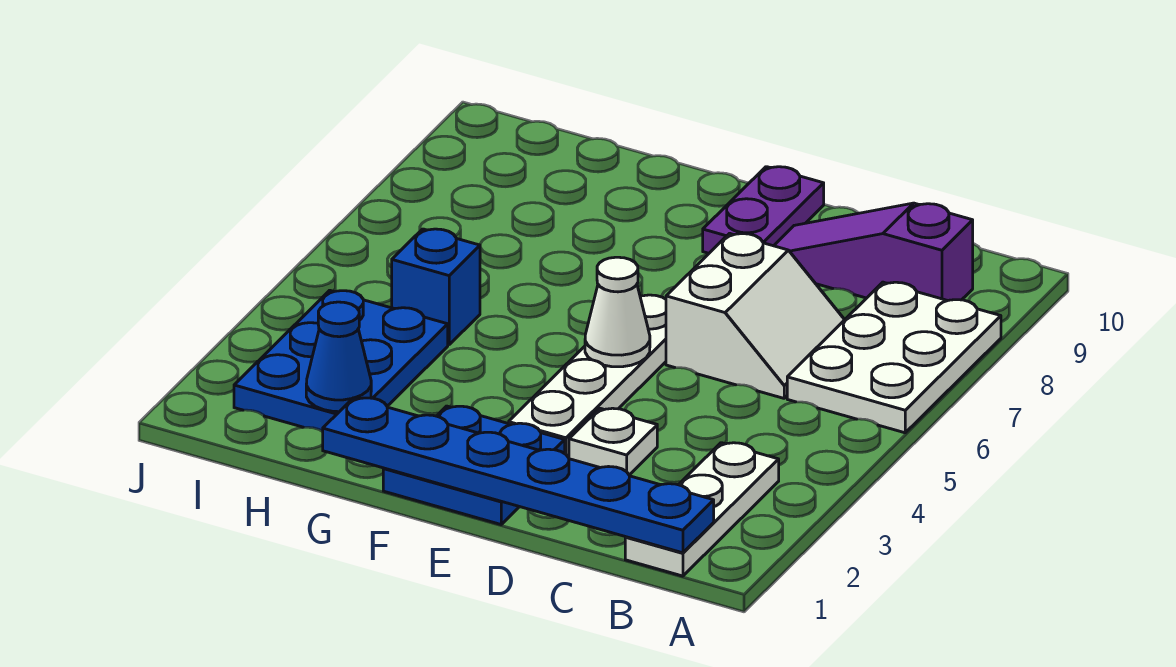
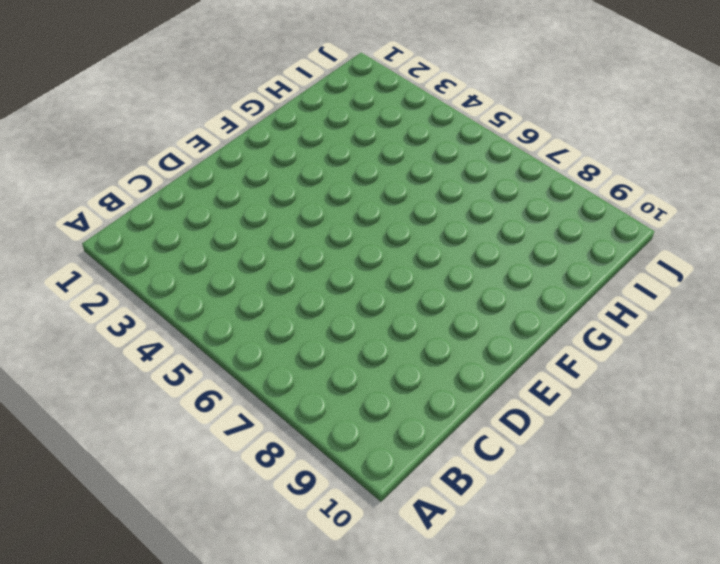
none -> white plate A6:B8 level 1
none -> white plate B1:B3 level 1
none -> purple slope B9:D9 level 1 top B

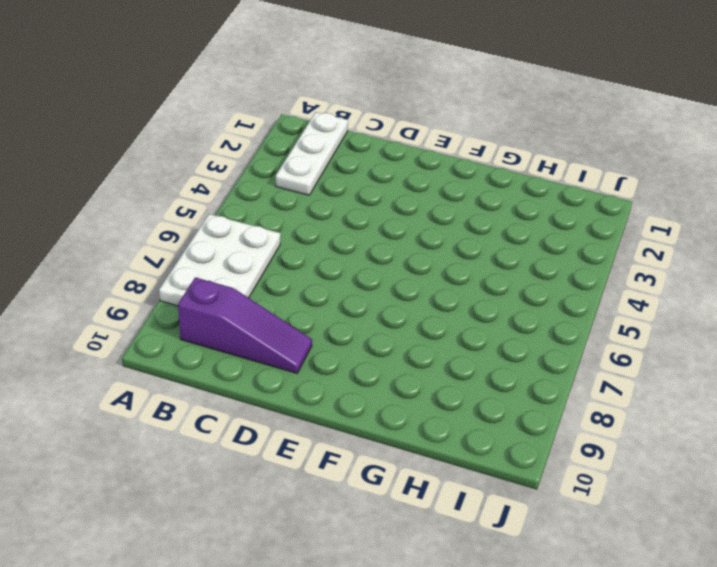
none -> white slope C6:D7 level 1 top D
none -> white plate D3 level 1
none -> blue plate E1:F2 level 1

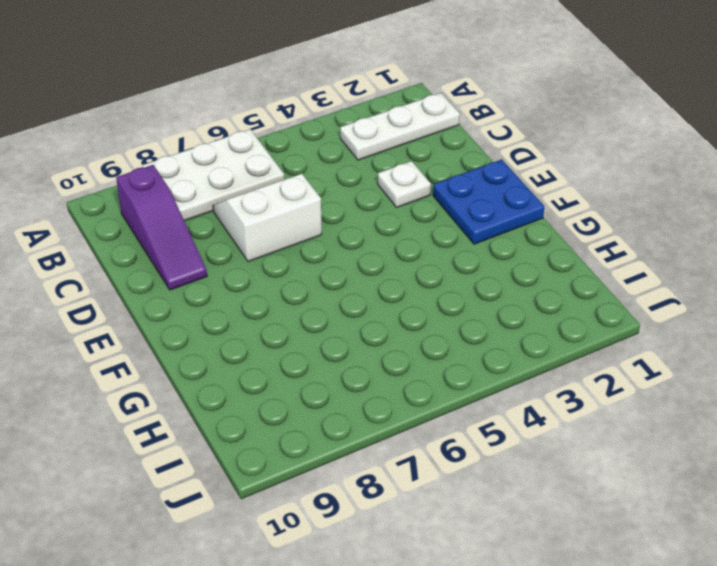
none -> white plate E3:E6 level 1
none -> purple plate E9:E10 level 1
none -> blue plate H2:I4 level 1

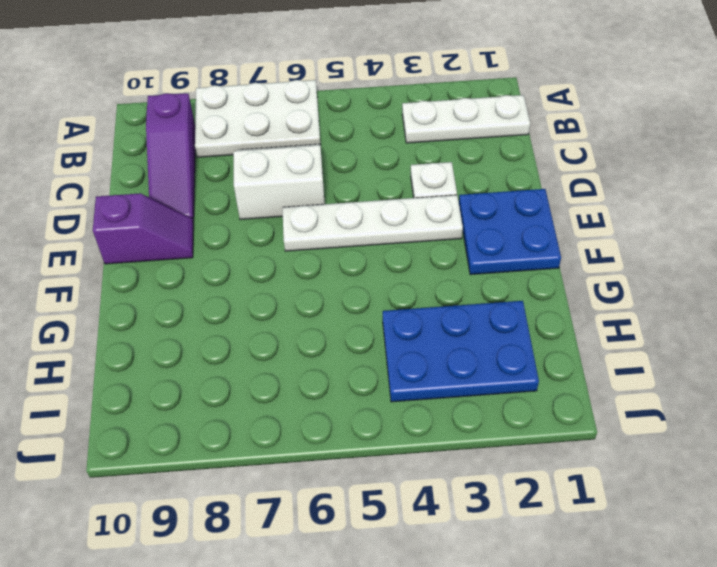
purple slope E9:E10 level 1 top 10 -> purple plate E9:E10 level 1
none -> blue brick H5 level 1
none -> blue plate B1:G1 level 2
none -> white cone E5 level 2

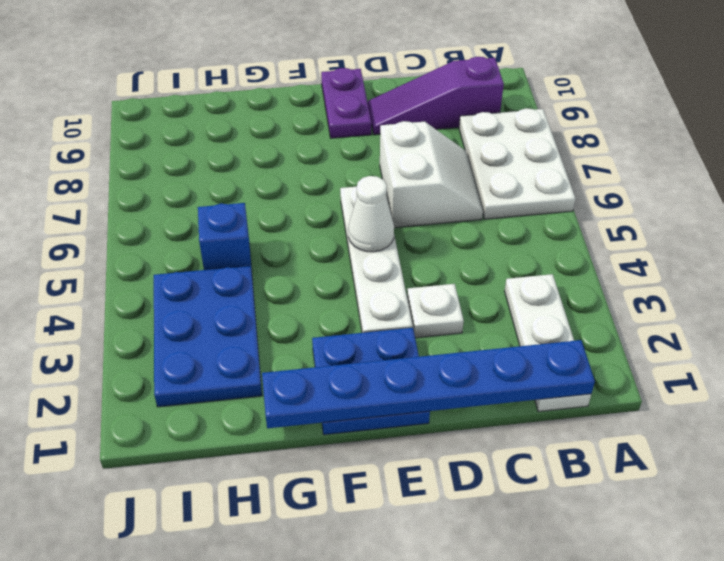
none -> blue cone H2 level 2

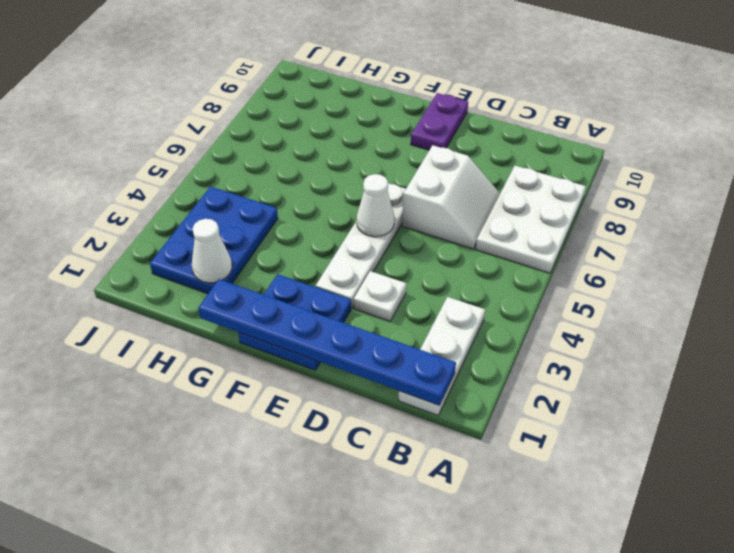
white cone H2 level 2 -> blue cone H2 level 2
none -> purple slope B9:D9 level 1 top B
none -> blue brick H5 level 1

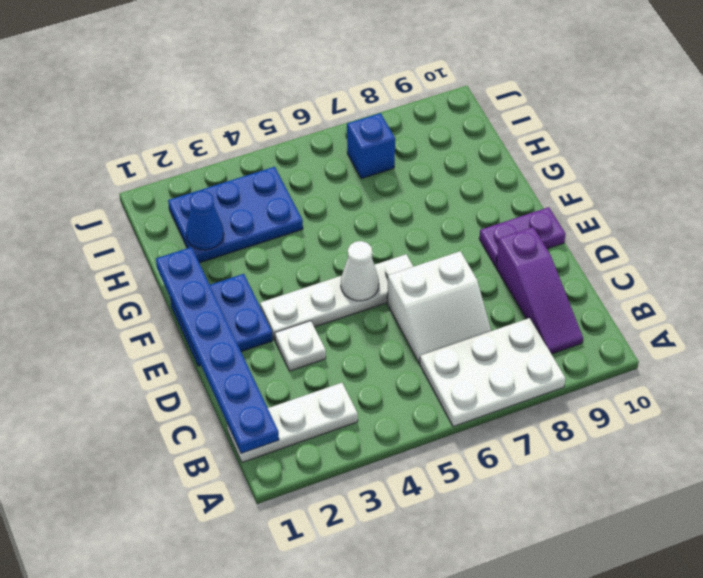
purple slope B9:D9 level 1 top D -> purple slope B9:D9 level 1 top B
blue brick I7 level 1 -> blue brick H5 level 1

